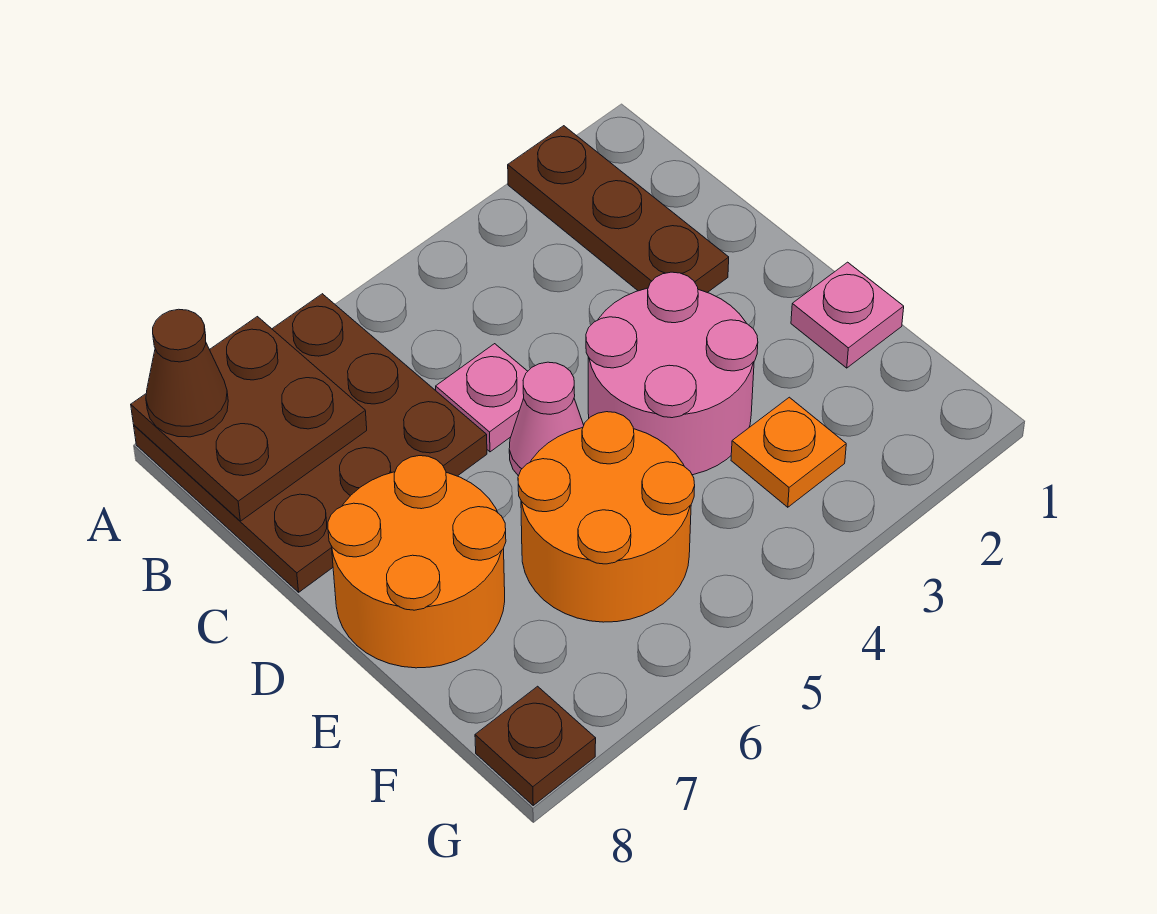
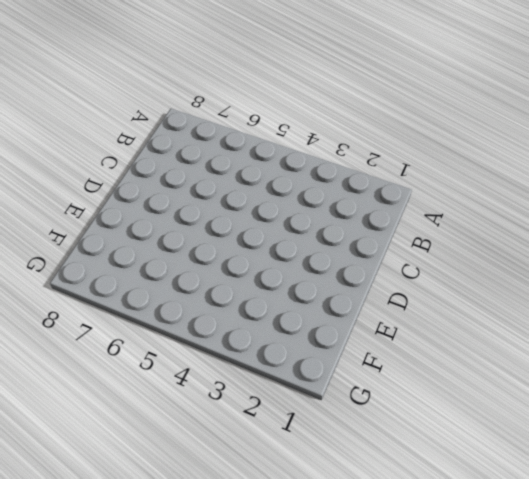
none -> brown plate A2:C2 level 1
none -> brown plate A6:C8 level 1
none -> pink plate C5 level 1

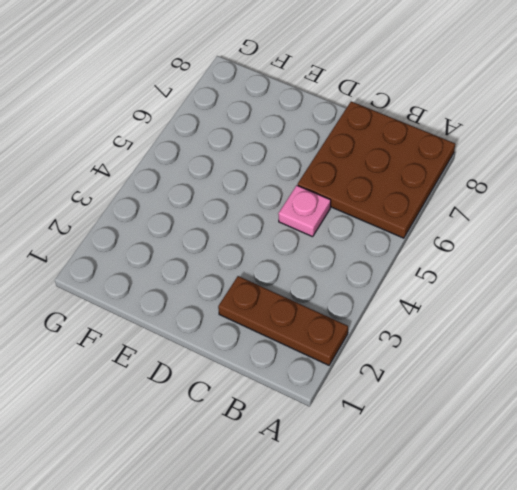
none -> pink round brick D3:E4 level 1
none -> pink cone D5 level 1
none -> orange round brick D7:E8 level 1

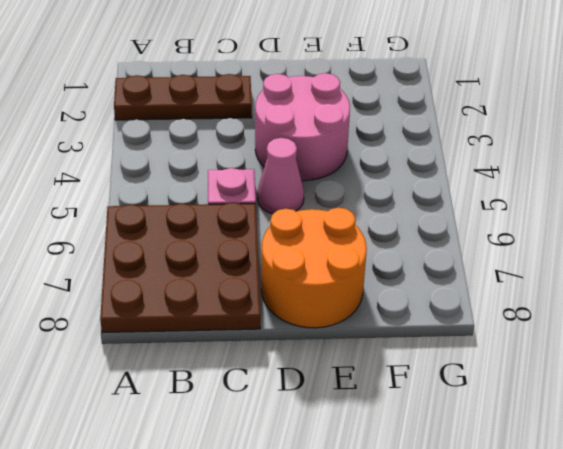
none -> pink plate E1 level 1
none -> orange round brick E5:F6 level 1
none -> orange plate F3 level 1

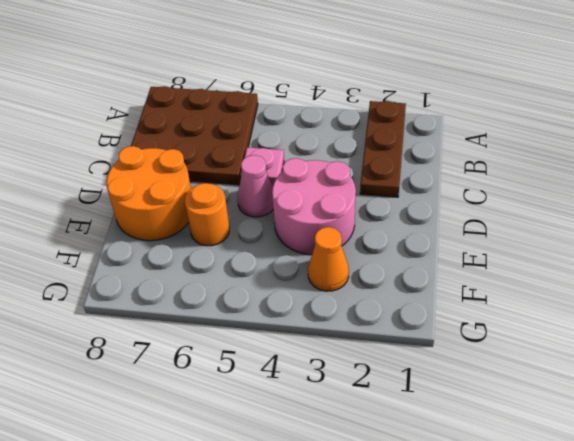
orange round brick E6 level 1 -> orange round brick E5:F6 level 1
orange cone F3 level 1 -> orange plate F3 level 1
none -> pink plate E1 level 1
none -> brown plate G8 level 1
none -> brown plate A7:B8 level 2

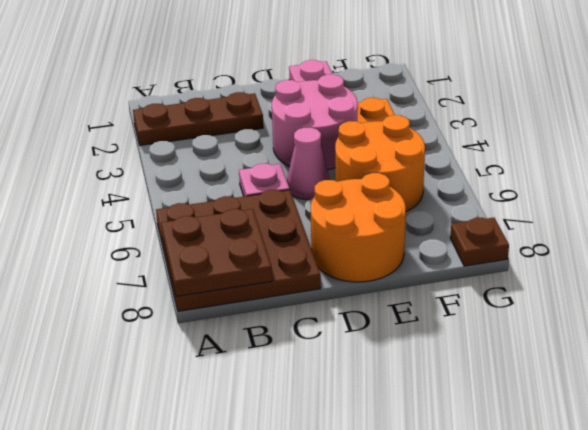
none -> brown cone A8 level 3

